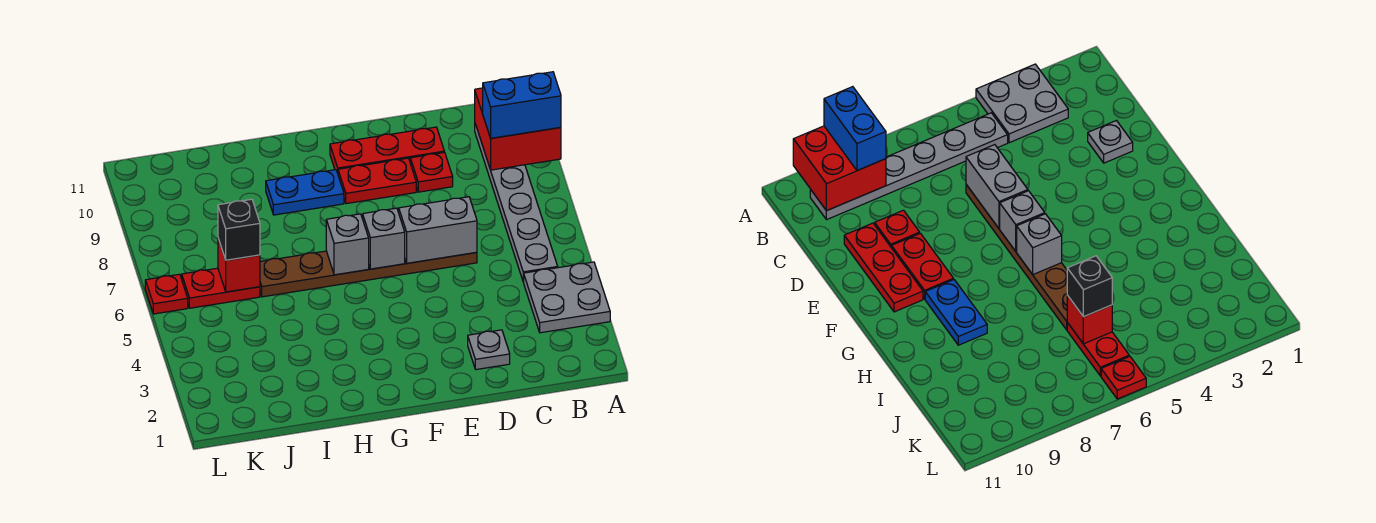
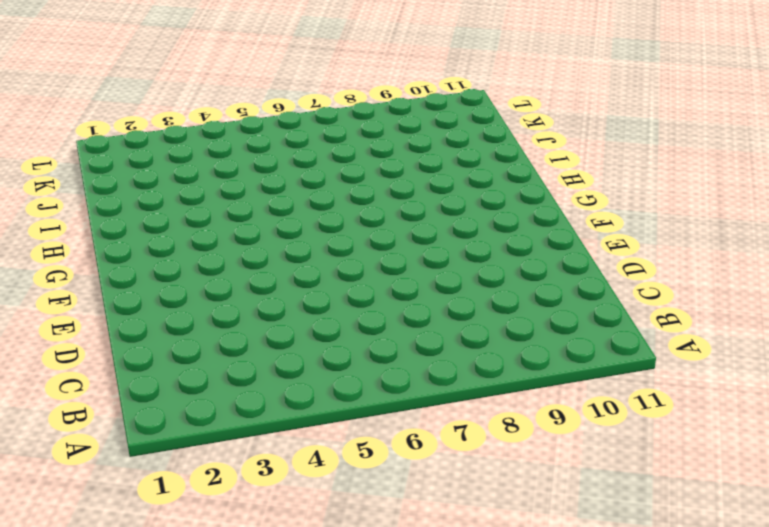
none -> grey plate A3:B4 level 1
none -> grey plate B5:B10 level 1
none -> grey plate D2 level 1

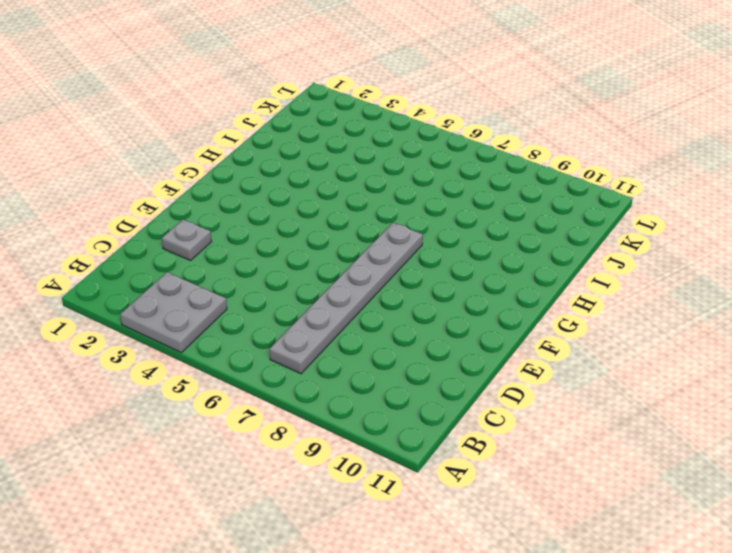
grey plate B7:G7 level 1 -> grey plate B5:B10 level 1
none -> brown plate D6:I6 level 1
none -> red plate D9 level 1
none -> red plate D10:F10 level 1

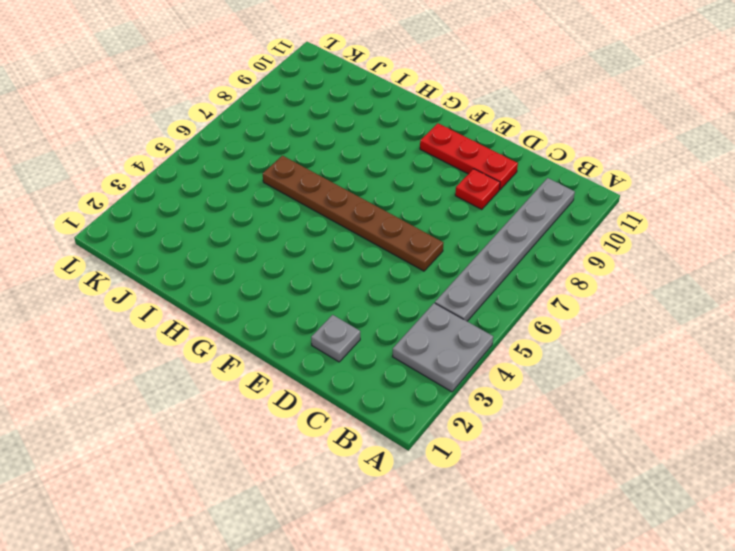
none -> red plate E9:F9 level 1
none -> blue plate G9:H9 level 1
none -> red plate J6:K6 level 1

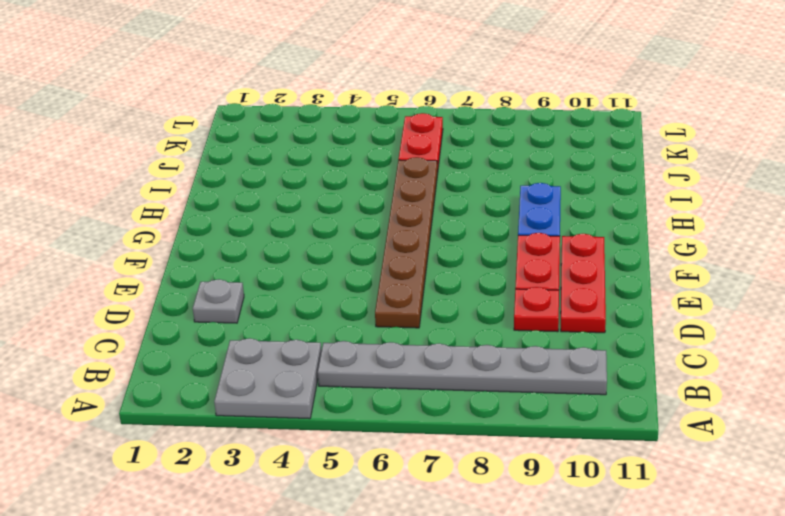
none -> red plate L6 level 1
none -> red brick A9:B10 level 2
none -> grey brick D6:E6 level 2

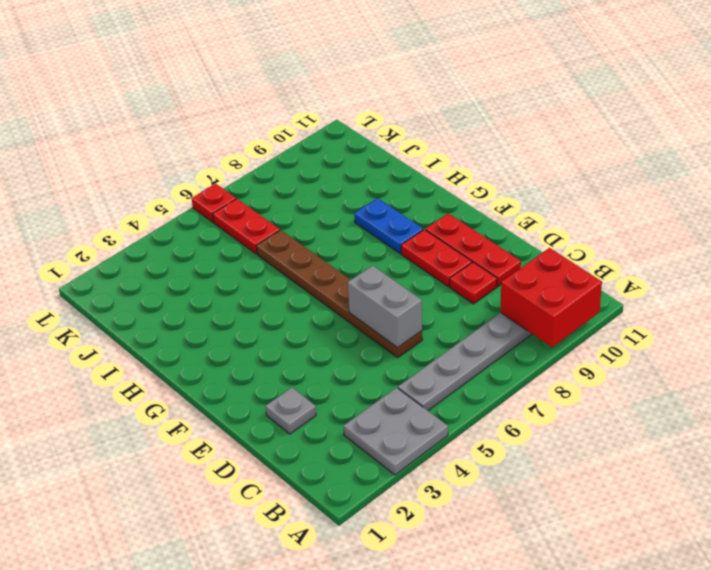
none -> grey brick F6 level 2
none -> grey brick G6 level 2
none -> red brick J6 level 2

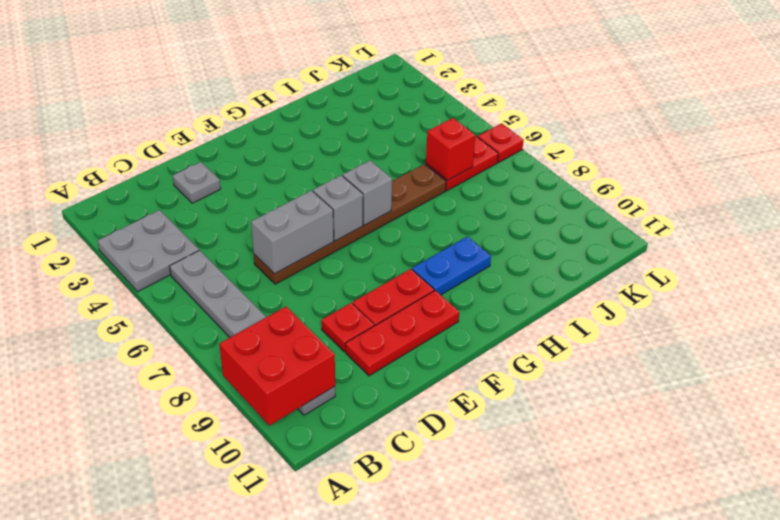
none -> blue brick A9:B9 level 3
none -> black brick J6 level 3

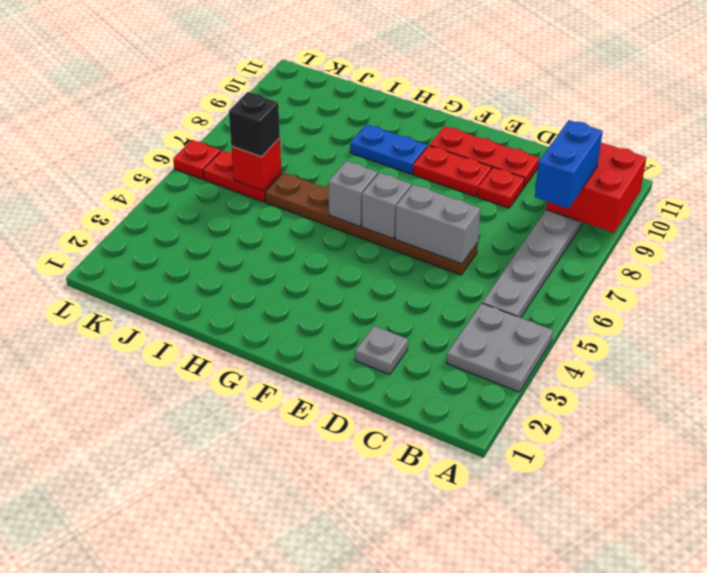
blue brick B8:B9 level 3 -> blue brick A9:B9 level 3

